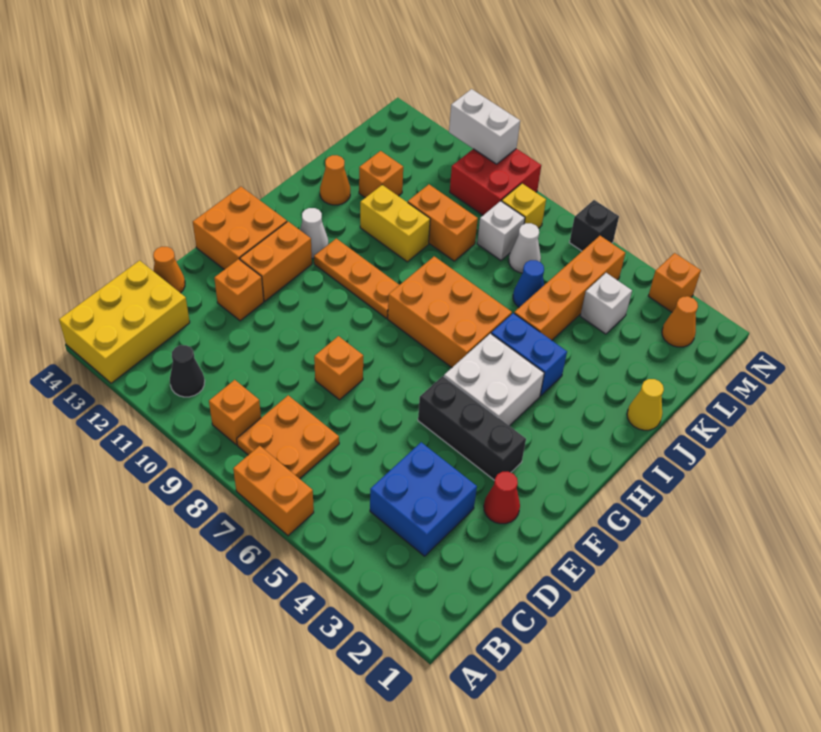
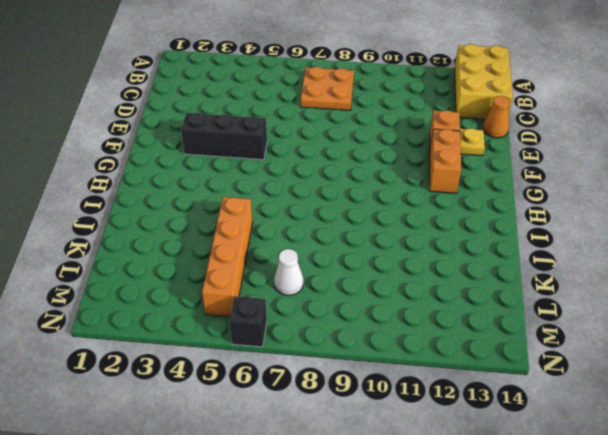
yellow plate E13 level 1 -> none
none -> orange brick A6:A7 level 1
none -> orange brick B9 level 1
none -> black cone B11 level 1
none -> blue brick C3:D4 level 1

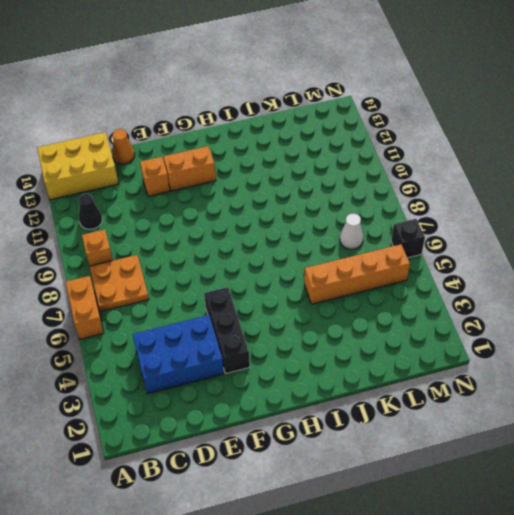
blue brick C3:E4 level 1 -> blue brick C3:D4 level 1
none -> red cone E2 level 1
none -> orange brick E8 level 1
none -> orange brick F13:G14 level 1
none -> white brick G4:H5 level 1

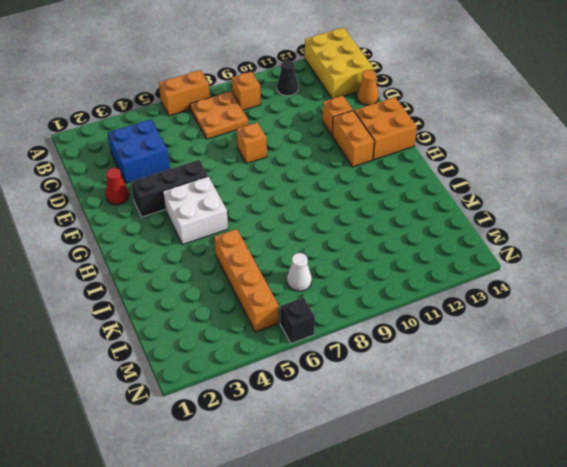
none -> orange brick H6:I8 level 1
none -> orange plate H9:H11 level 1
none -> white cone H12 level 1
none -> blue brick I4:I5 level 1

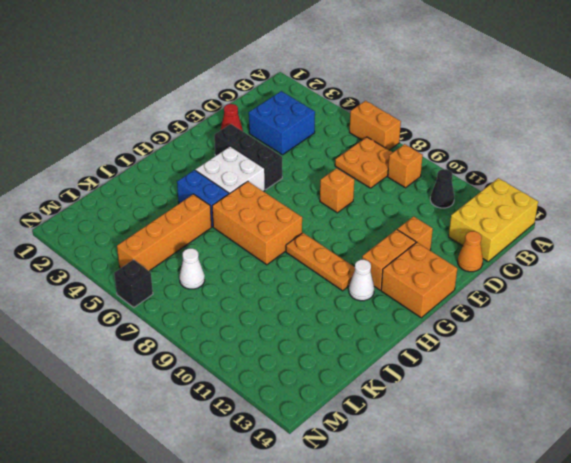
none -> yellow cone J1 level 1
none -> yellow brick J10:J11 level 1
none -> orange cone J13 level 1
none -> blue cone K6 level 1

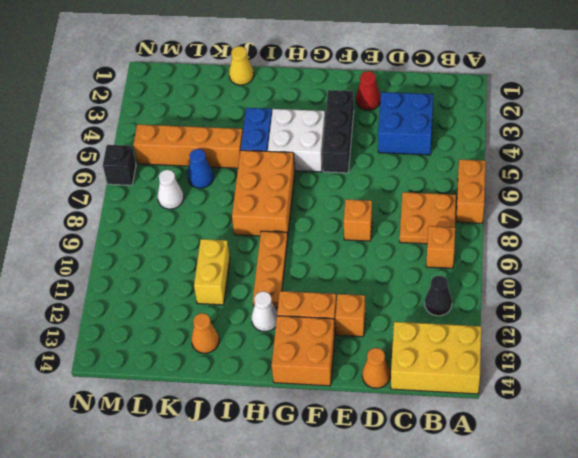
none -> orange brick K9:K10 level 1
none -> orange brick K12 level 1
none -> white brick L4 level 1
none -> white brick L8 level 1

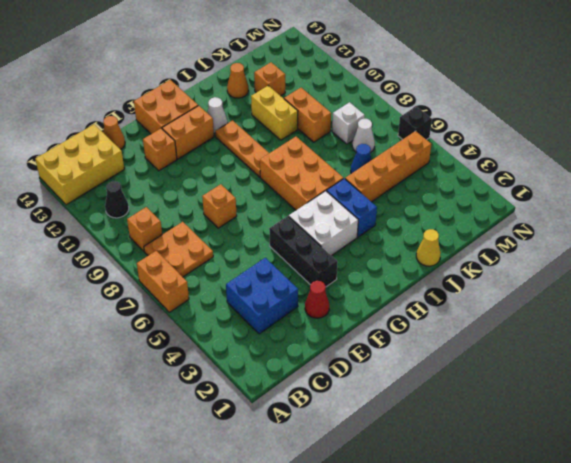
none -> white brick L4 level 1
none -> orange cone M2 level 1
none -> yellow brick M8 level 1
none -> red brick M9:N10 level 1

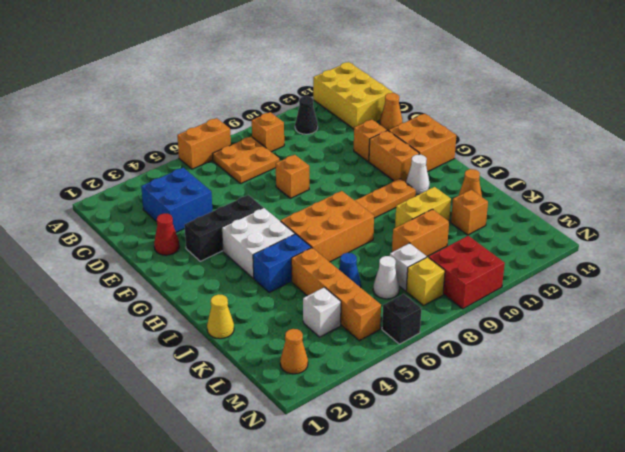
none -> orange brick N3 level 1
none -> white brick N10:N11 level 2

